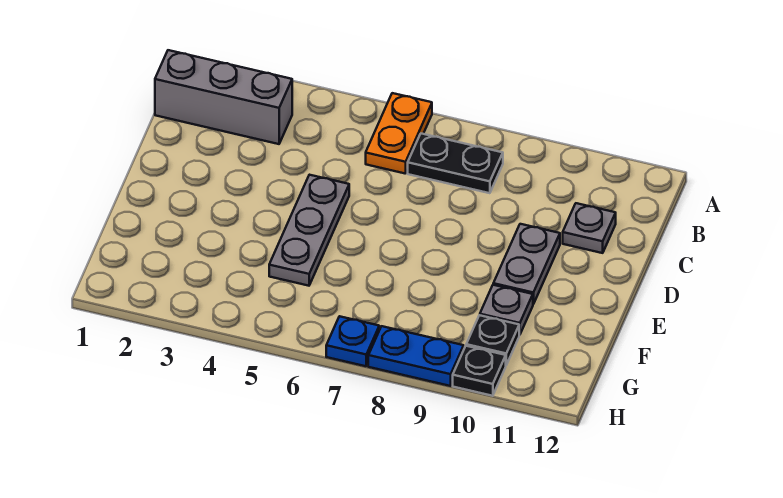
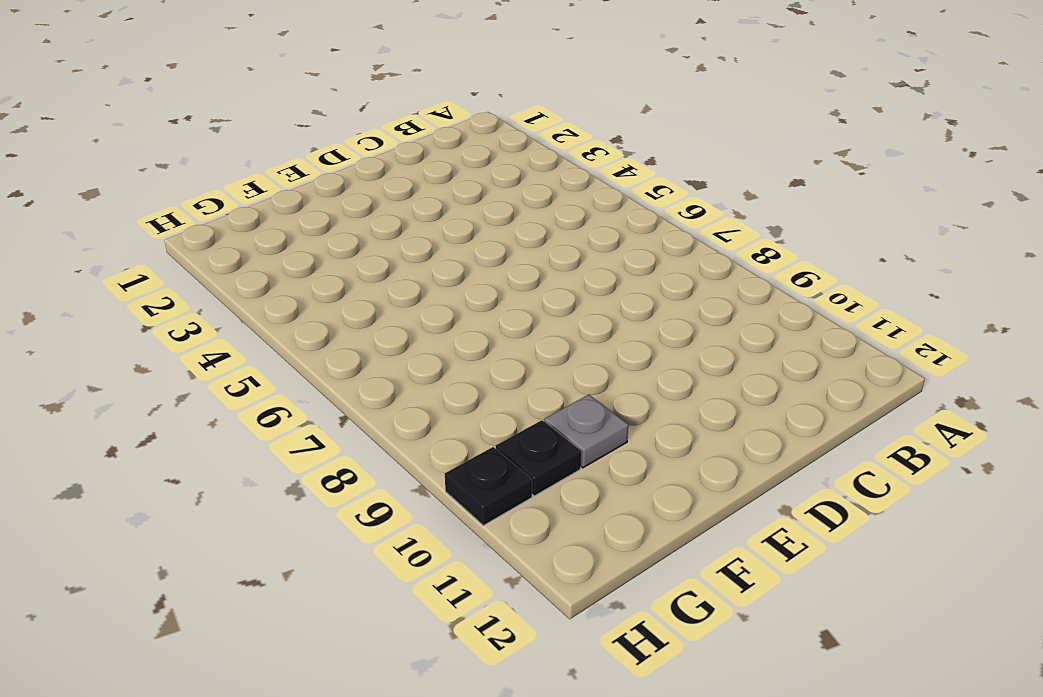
none -> orange plate A6:B6 level 1
none -> grey brick B1:B3 level 1

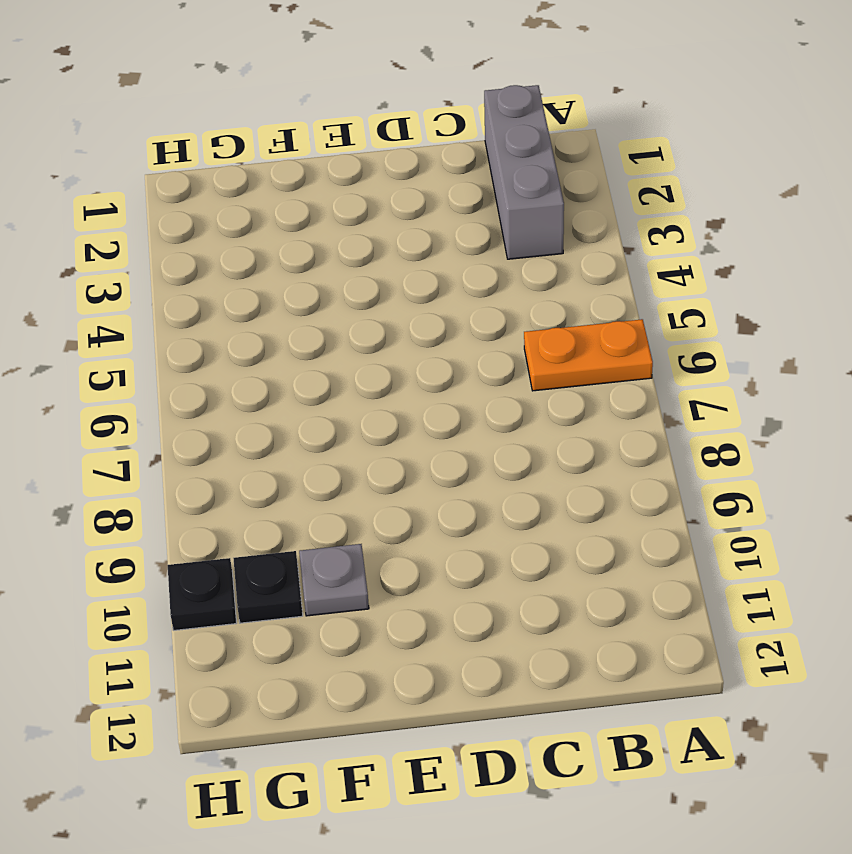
none -> black plate B7:B8 level 1
none -> grey plate C11 level 1

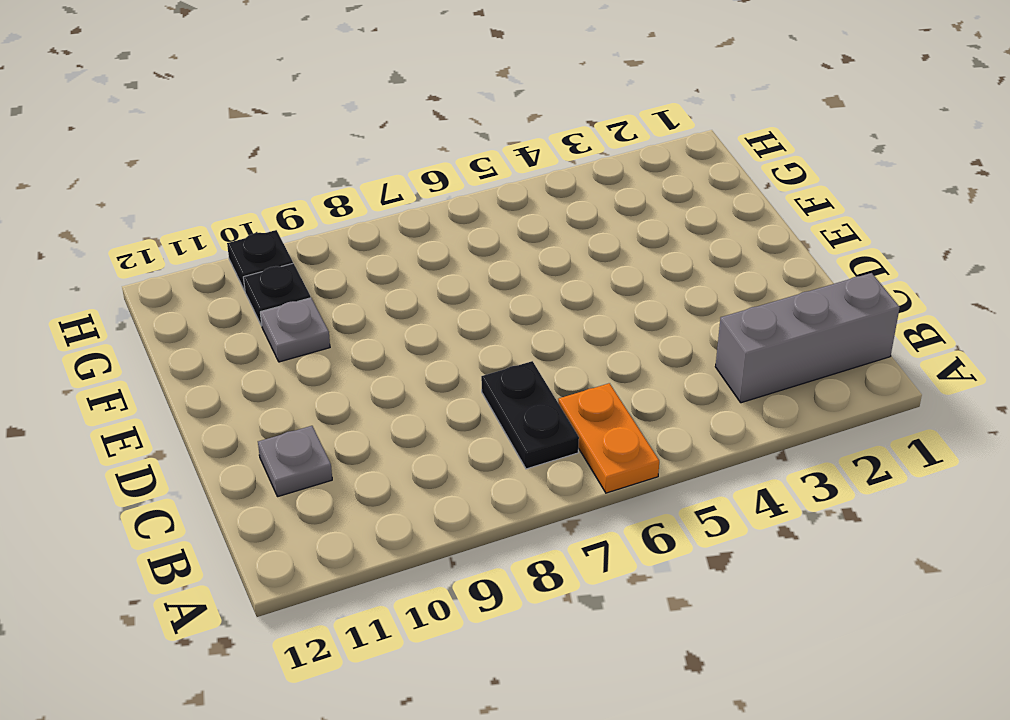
black plate B7:C7 level 1 -> black plate B7:B8 level 1
none -> grey plate D5:F5 level 1
none -> grey plate D10:E10 level 1

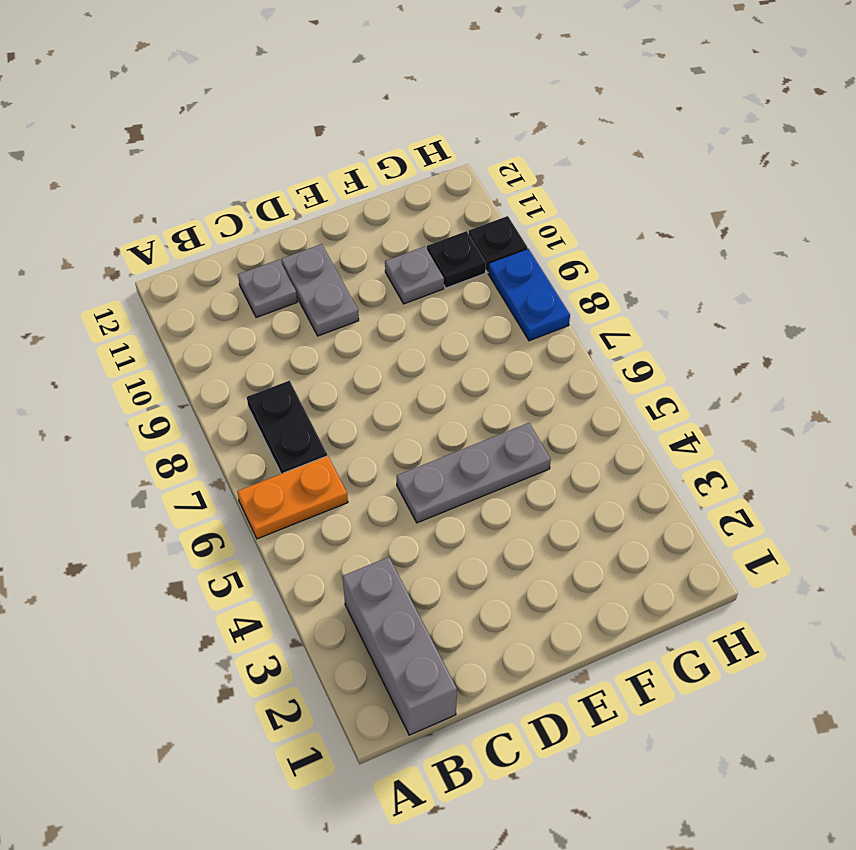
grey plate D10:D11 level 1 -> grey plate D10:E10 level 1
none -> blue plate H7 level 1

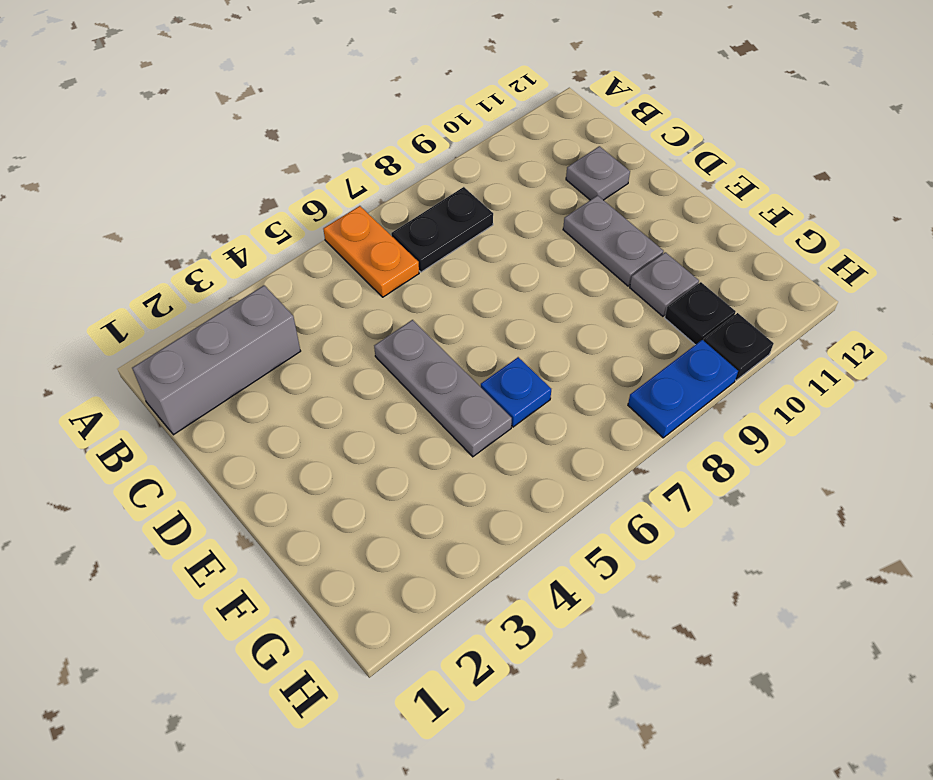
blue plate F6 level 1 -> blue plate H7 level 1

